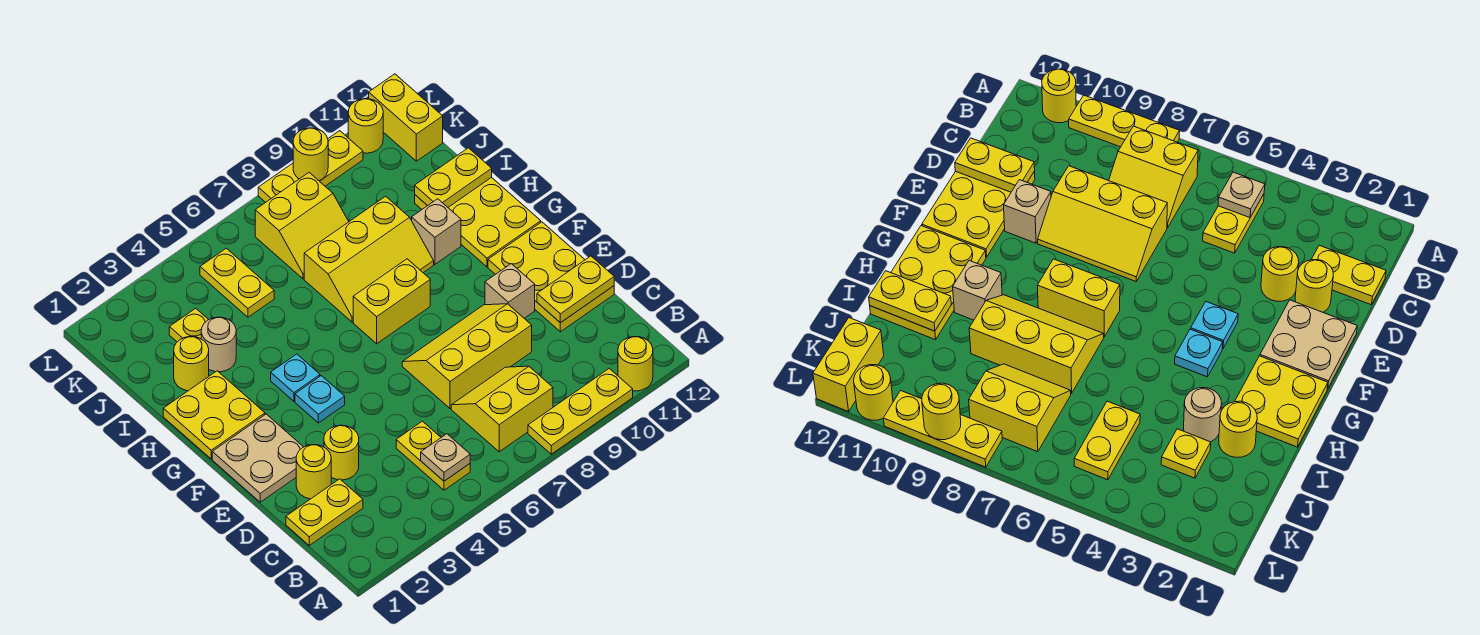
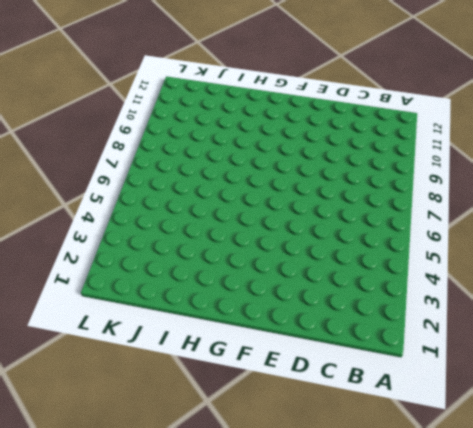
none -> yellow plate A8:A10 level 1
none -> yellow round brick A11 level 1
none -> yellow plate B5:C5 level 1
none -> yellow slope B7:C8 level 1 top B

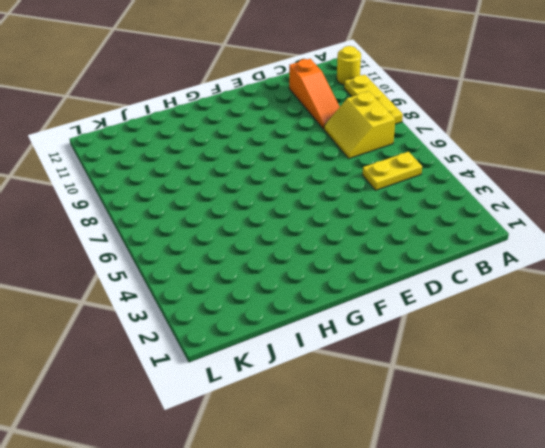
orange slope C9:C11 level 1 top 11 -> none
none -> yellow plate C1:C2 level 1
none -> yellow round brick D2 level 1
none -> yellow round brick D3 level 1
none -> yellow slope D7:E9 level 1 top D

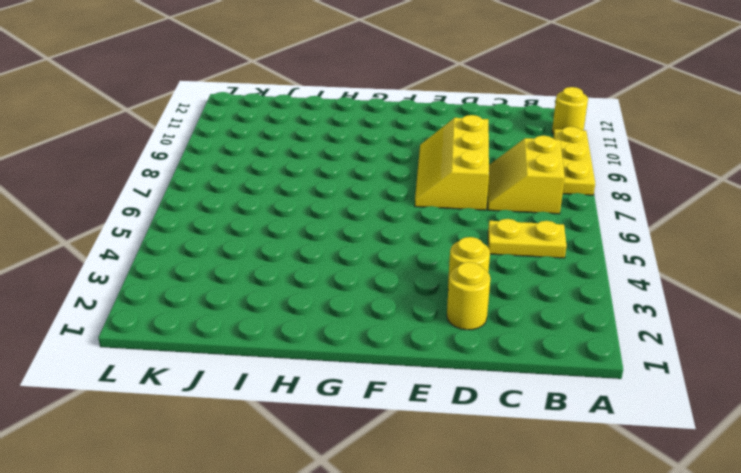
none -> yellow plate C1:C2 level 1
none -> yellow plate D11:F12 level 1
none -> tan plate E1:F2 level 1
none -> tan brick E10 level 1

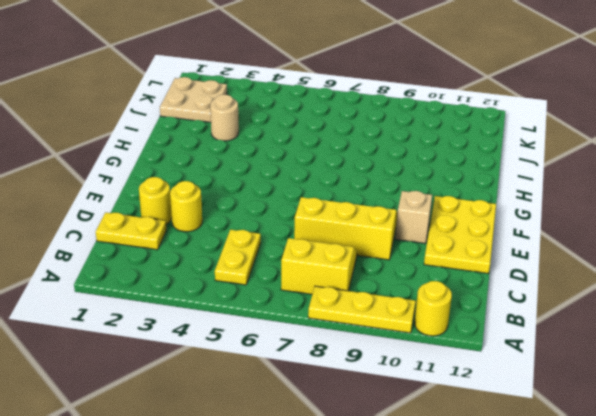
tan plate J1:K2 level 1 -> tan plate E1:F2 level 1
none -> cyan plate F4 level 1
none -> yellow plate G1:H2 level 1
none -> cyan plate G4 level 1
none -> yellow brick G7:G8 level 1

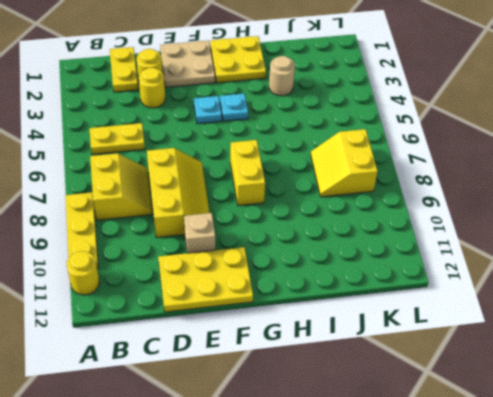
none -> yellow plate G11:I12 level 1
none -> yellow slope H7:I9 level 1 top I
none -> tan brick H10 level 1
none -> yellow round brick I2 level 1

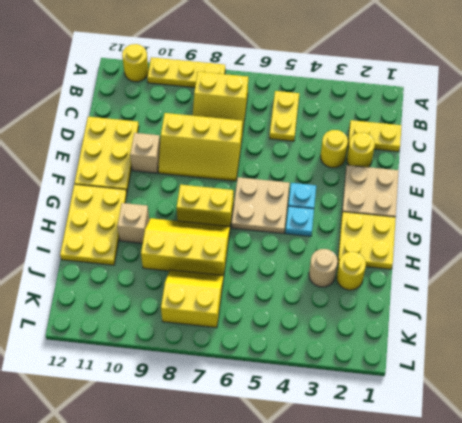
tan plate F5:G6 level 1 -> none
none -> yellow plate J3 level 1
none -> yellow plate J5:K5 level 1
none -> yellow brick K12:L12 level 1
none -> yellow plate L8:L10 level 1

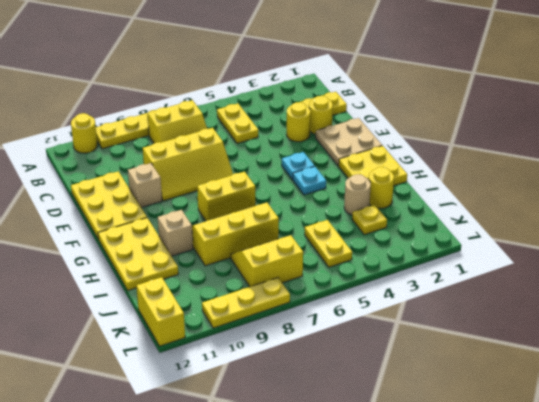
none -> yellow round brick L11 level 1
none -> tan plate B5 level 2
none -> yellow plate D11:D12 level 2
none -> yellow plate I11:I12 level 2

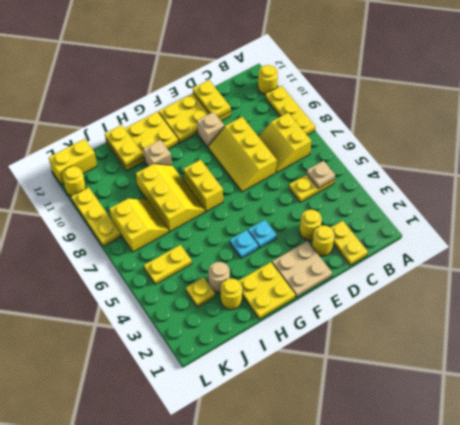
none -> yellow round brick L9 level 2

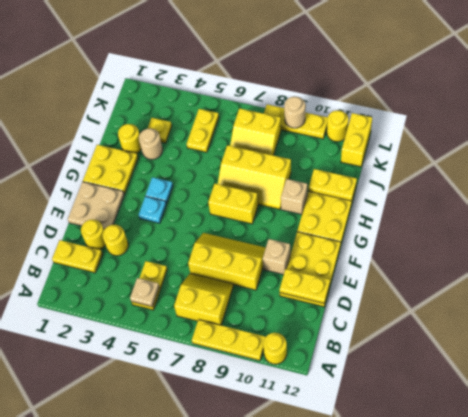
tan round brick L9 level 2 -> yellow round brick L9 level 2

